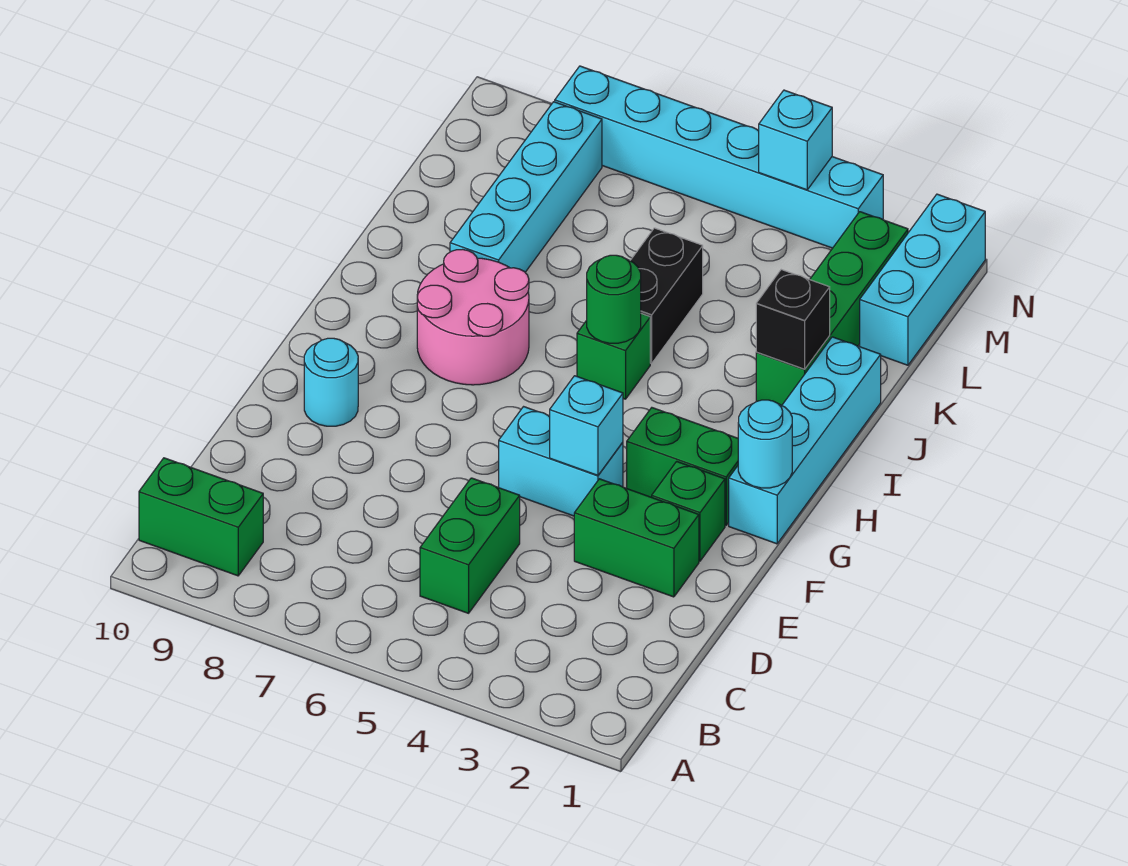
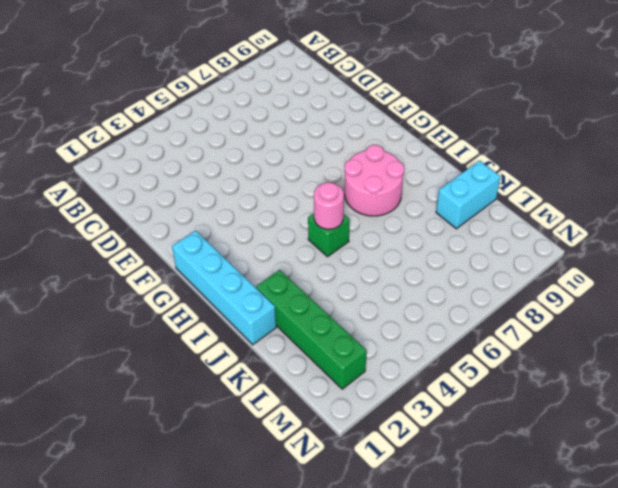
pink round brick I5 level 2 -> green round brick I5 level 2
cyan brick K9:K10 level 1 -> cyan brick F4:F5 level 1
none -> green brick B9:B10 level 1
none -> green brick C5:D5 level 1
none -> green brick E2:E3 level 1

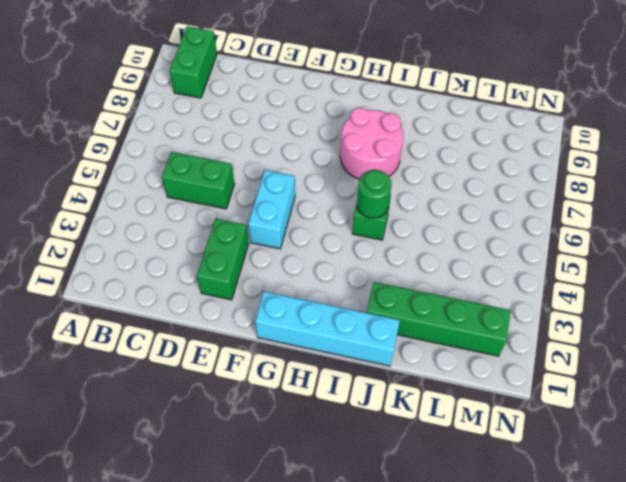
none -> green brick F2 level 1
none -> cyan round brick F9 level 1
none -> green brick G2:G3 level 1

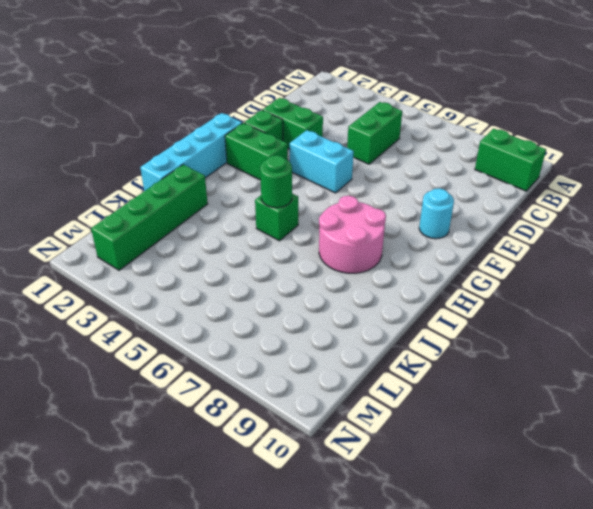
none -> black brick J5:K5 level 1
none -> cyan brick J8:M8 level 1
none -> cyan brick L1:N1 level 1

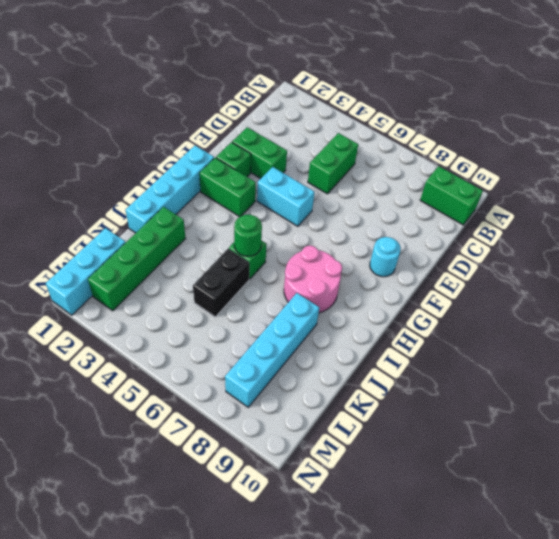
none -> cyan brick N3:N8 level 1
none -> cyan brick F4 level 2
none -> cyan round brick G1 level 2

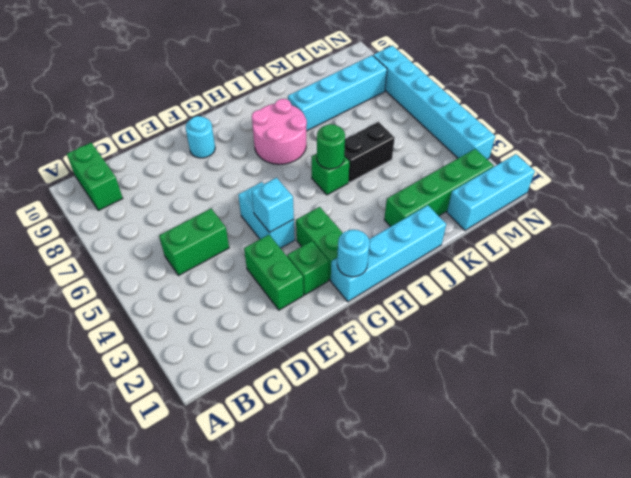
none -> black brick J2 level 2
none -> cyan brick N4 level 2

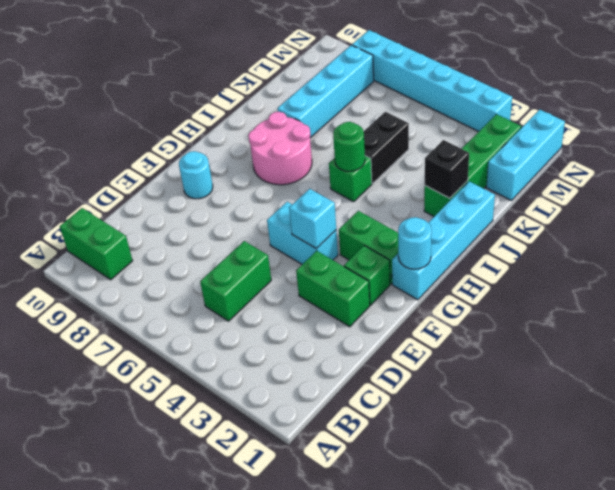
none -> cyan brick N4 level 2

